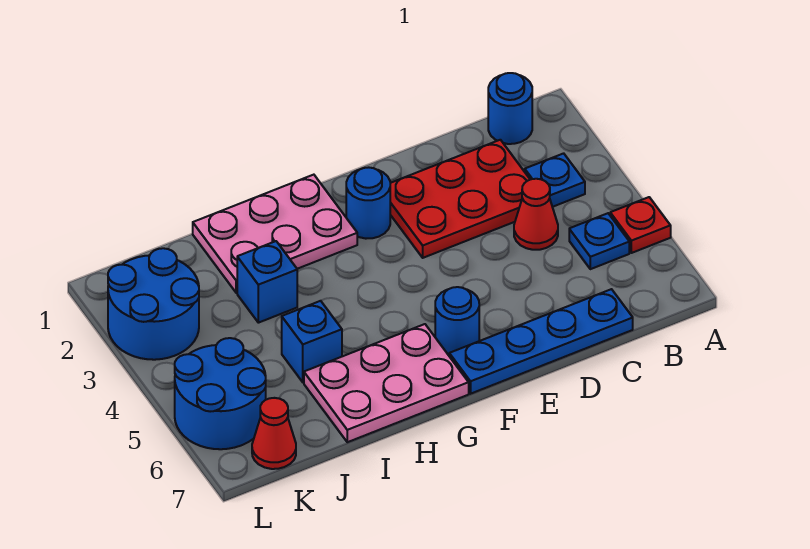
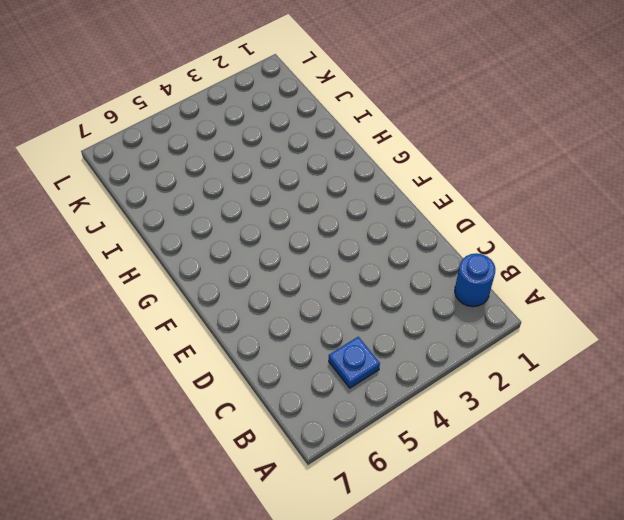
none -> red plate A5 level 1
none -> blue plate B3 level 1
none -> red plate C2:E3 level 1

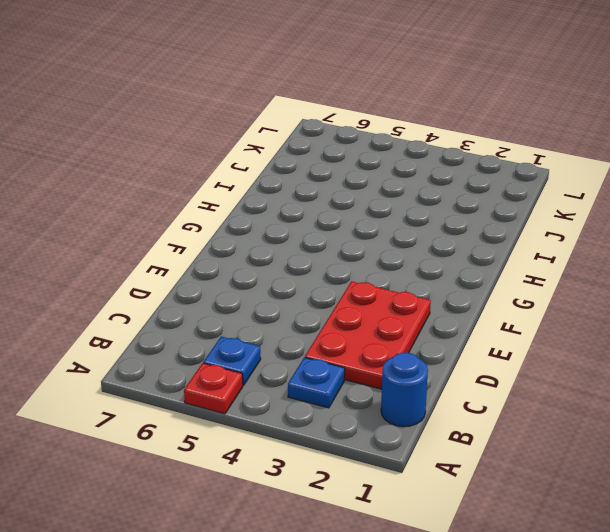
none -> red cone C4 level 1
none -> blue plate C7:F7 level 1
none -> blue round brick F2 level 1

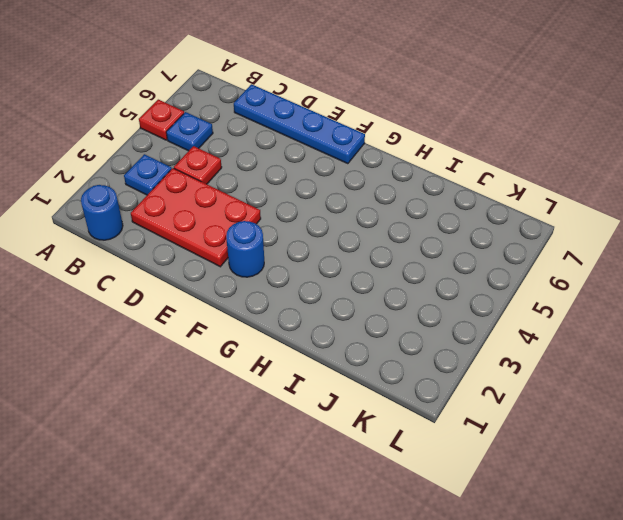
red plate C4 level 1 -> red cone C4 level 1
none -> blue round brick F6 level 1
none -> pink plate G1:I2 level 1
none -> pink plate G6:I7 level 1

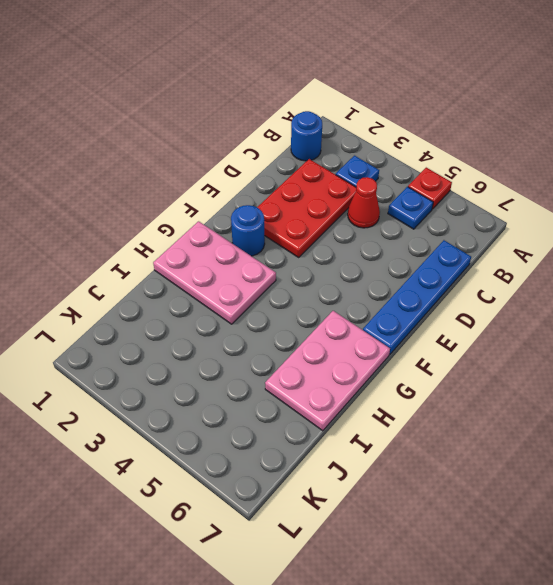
pink plate G1:H3 level 1 -> pink plate G1:I2 level 1
none -> blue round brick F6 level 1
none -> blue brick I3 level 1
none -> blue brick I5 level 1

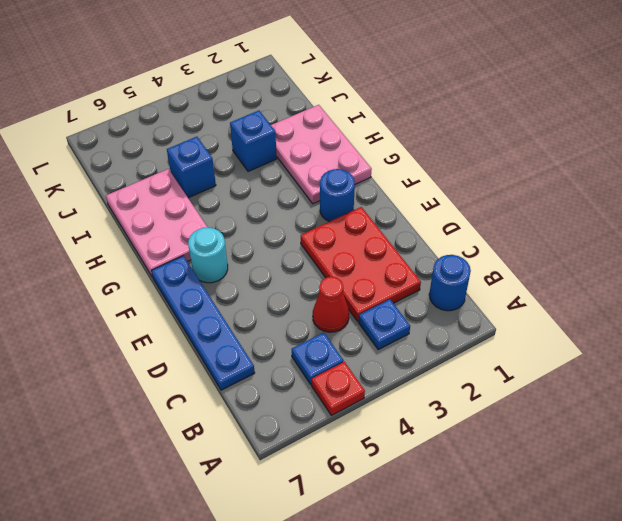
cyan round brick F6 level 1 -> blue round brick F6 level 1
none -> blue round brick K2:L3 level 1
none -> blue round brick K5:L6 level 1
none -> red cone K7 level 1

